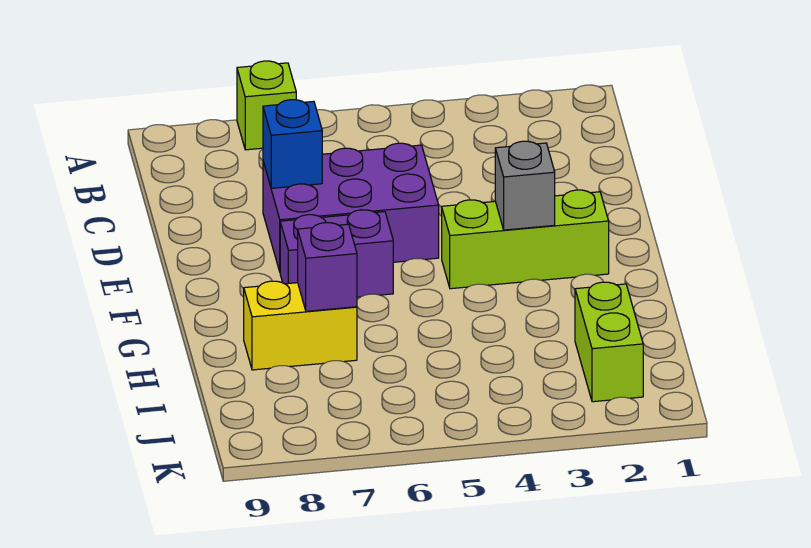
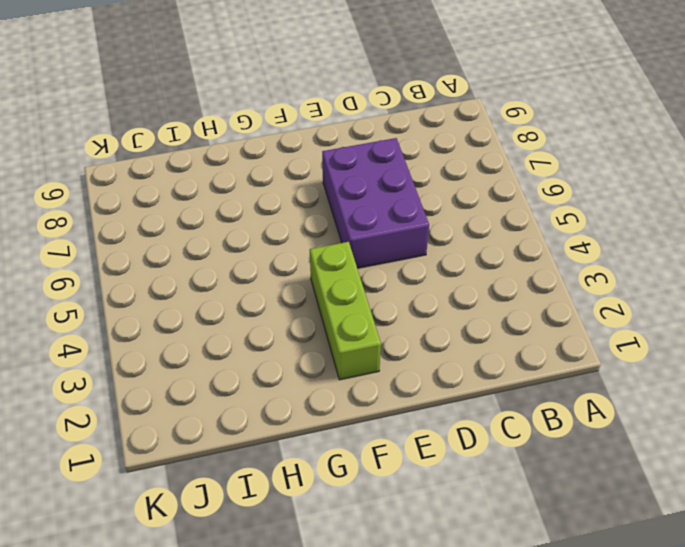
none -> lime brick A7 level 1
none -> purple brick F6:F7 level 1

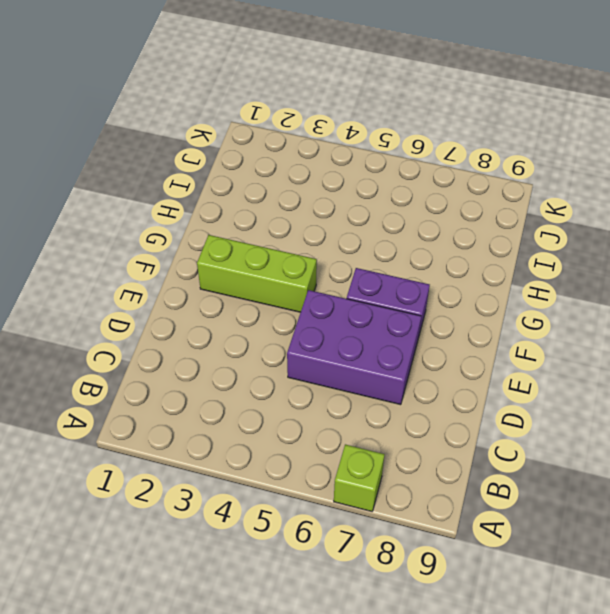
none -> yellow brick H7:H8 level 1
none -> lime brick I2:J2 level 1

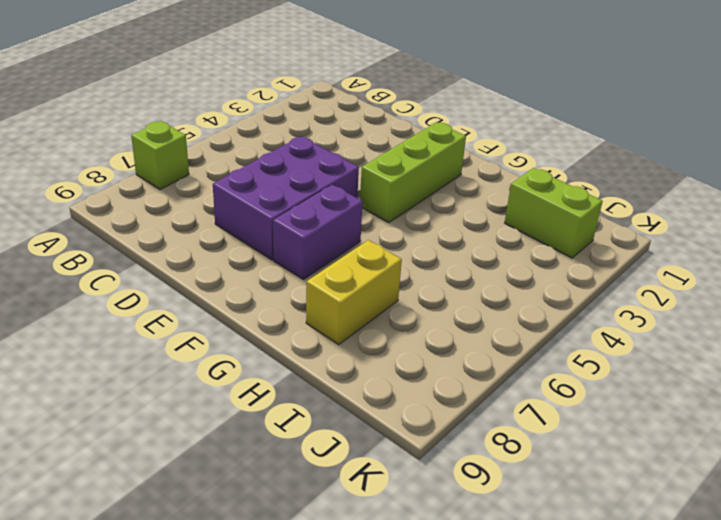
none -> blue brick D7 level 2
none -> grey brick F3 level 2

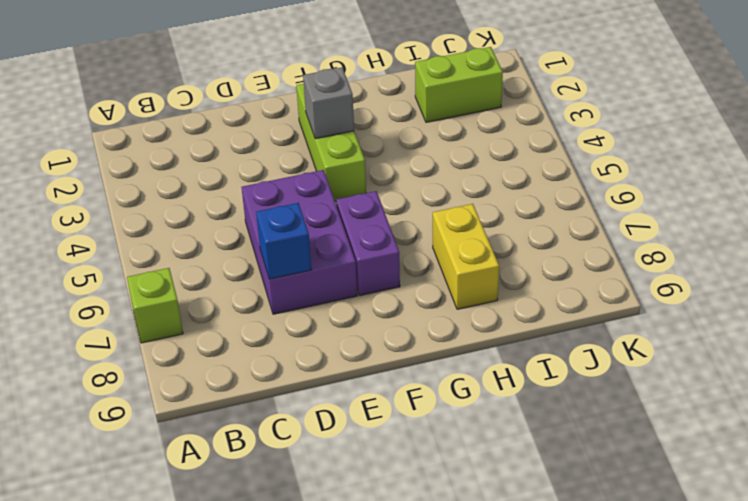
none -> purple brick H7 level 2

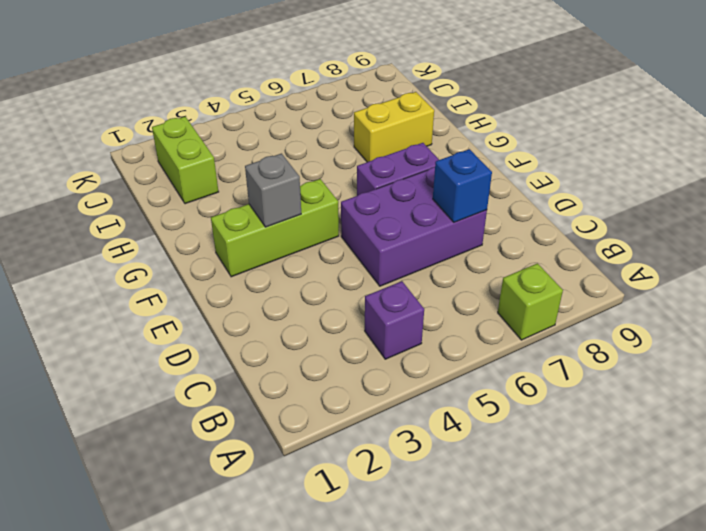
purple brick B4 level 1 -> purple brick H7 level 2

